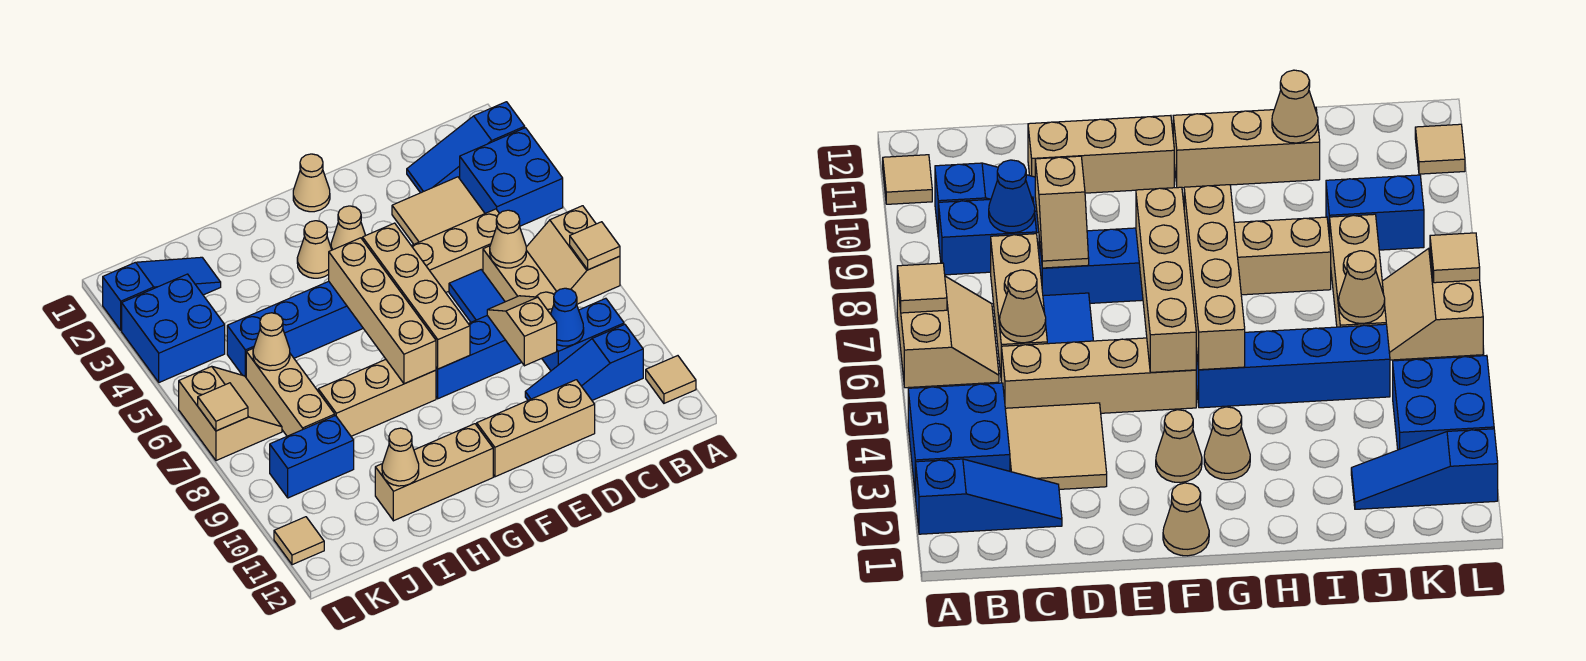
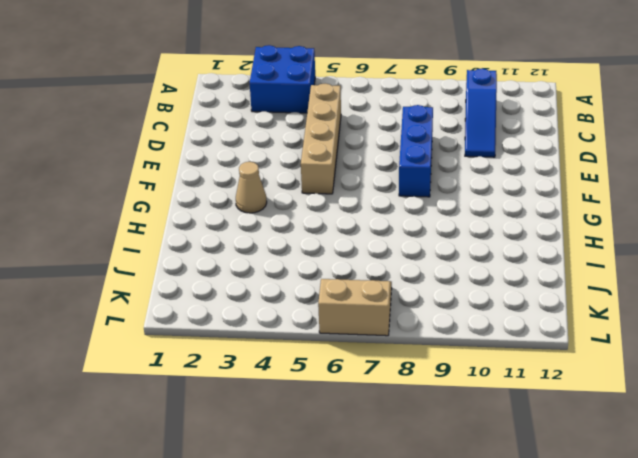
none -> blue slope A2:C2 level 1 top A
none -> tan slope A6:B7 level 1 top A
none -> tan tile A11 level 1
none -> blue brick B9:C9 level 1

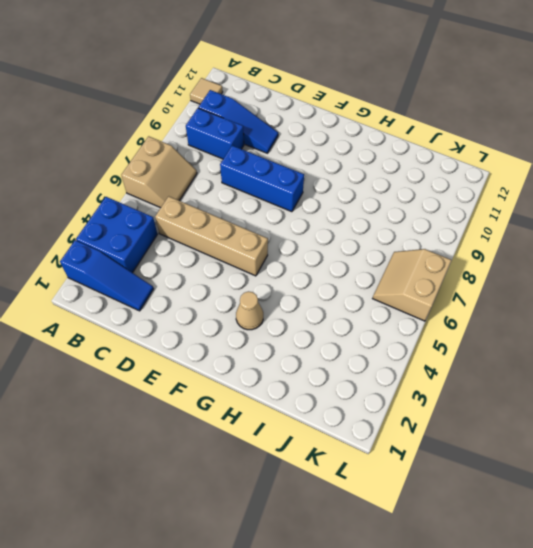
none -> tan tile C3:D4 level 1
none -> tan brick C6:C8 level 1
none -> blue tile D6:D7 level 1
none -> tan brick D11:F11 level 1

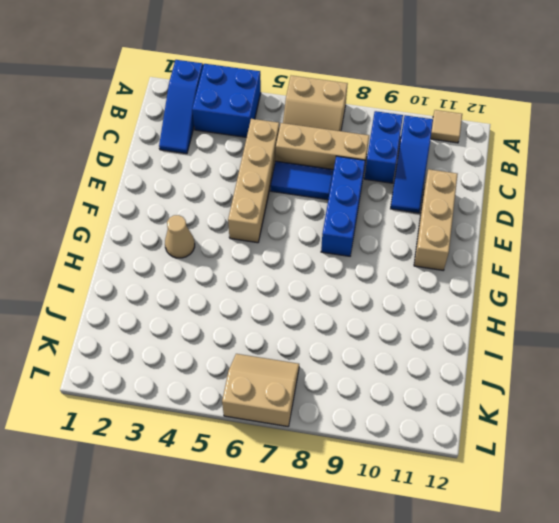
none -> tan tile C3:D4 level 1
none -> tan cone F1 level 1
none -> tan cone F3 level 1
none -> blue brick G5:J5 level 1

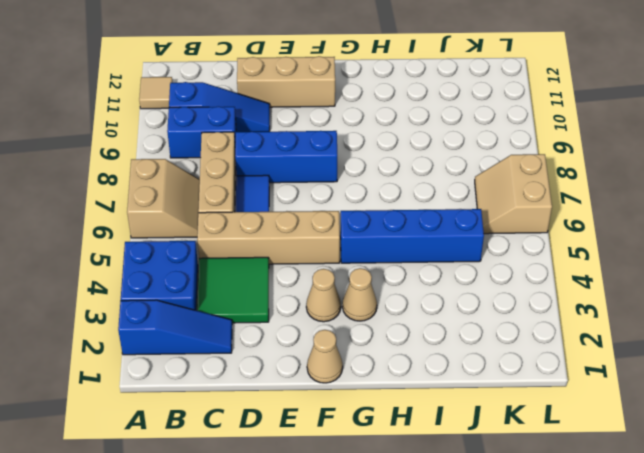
green tile C3:D4 level 1 -> tan tile C3:D4 level 1
none -> tan brick G8:I8 level 1
none -> tan brick G11:I11 level 1
none -> blue slope J2:L2 level 1 top L
none -> tan brick J6:J8 level 1

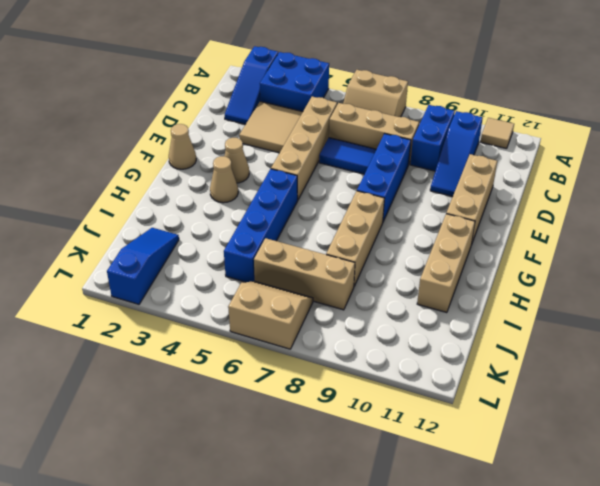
none -> blue brick J9:K9 level 1
none -> blue brick K3:L4 level 1
none -> tan tile L11 level 1
none -> tan tile A7 level 2

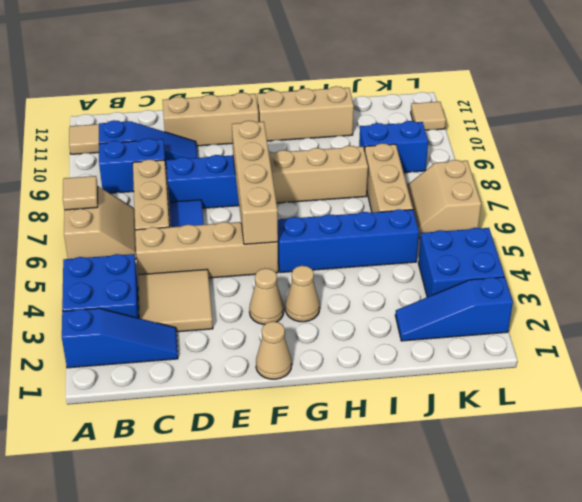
none -> tan cone C6 level 2
none -> blue cone C9 level 2
none -> tan slope D8:D9 level 2 top 9
none -> tan brick G5:G8 level 2

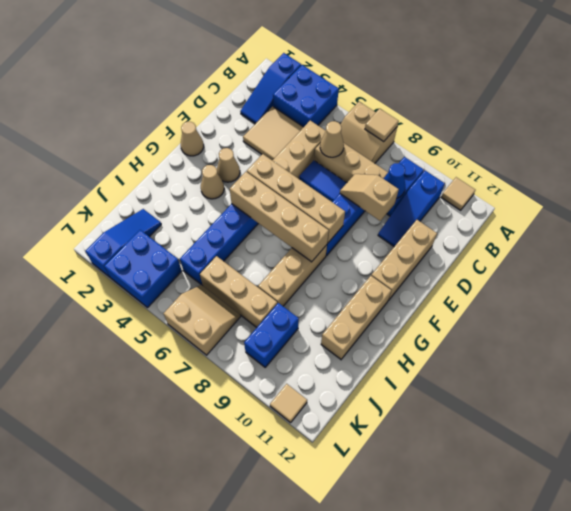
none -> tan cone I11 level 2
none -> tan cone J6 level 2
none -> tan tile L7 level 2

